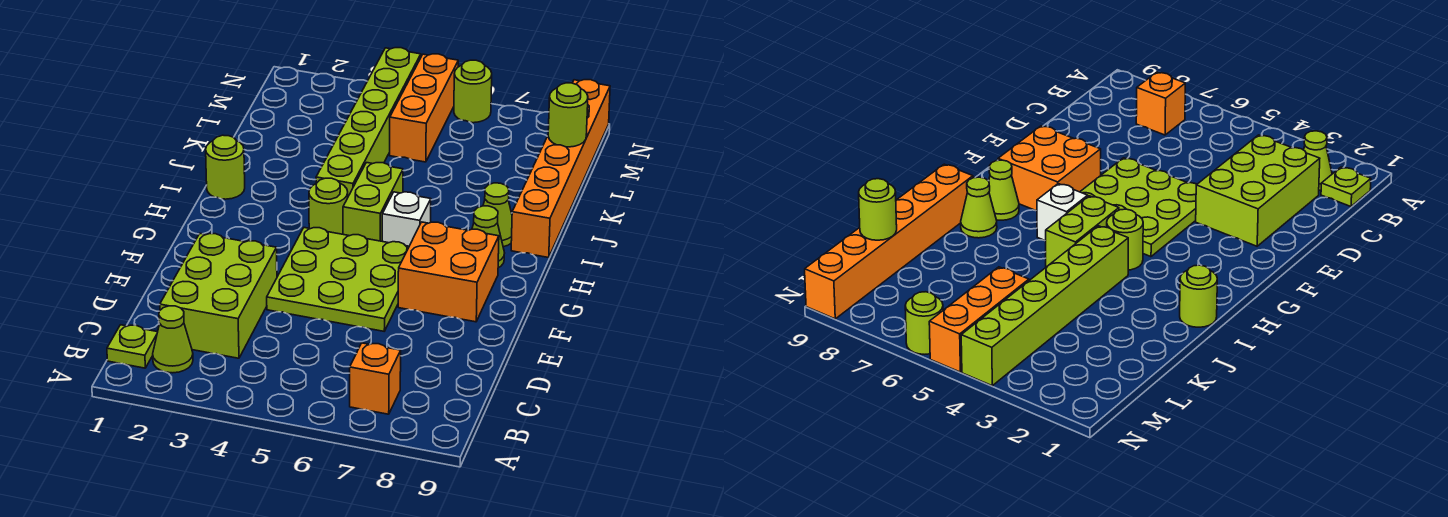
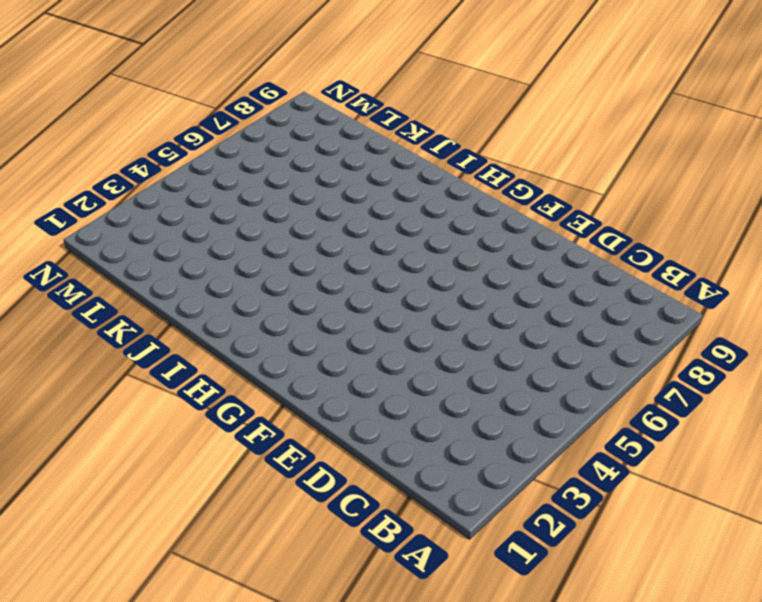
none -> lime plate B1 level 1
none -> lime cone B2 level 1
none -> orange brick B7 level 1

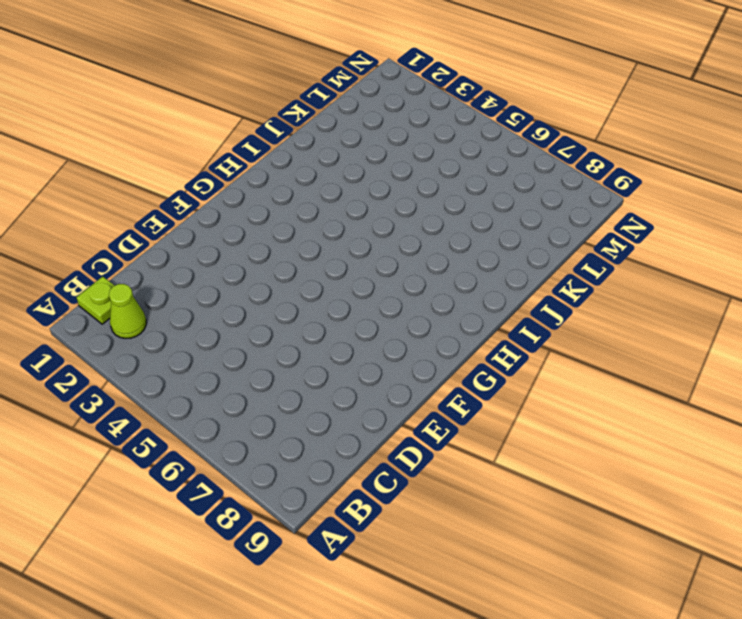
none -> orange brick B7 level 1
none -> lime brick C2:E3 level 1
none -> lime plate E4:G6 level 1

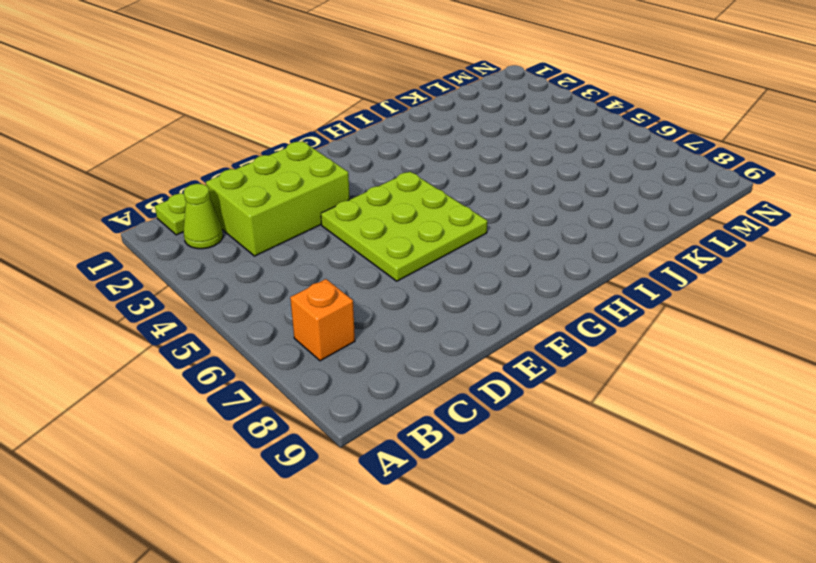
none -> orange brick F7:G8 level 1
none -> lime round brick H4 level 1
none -> lime brick H5:I5 level 1

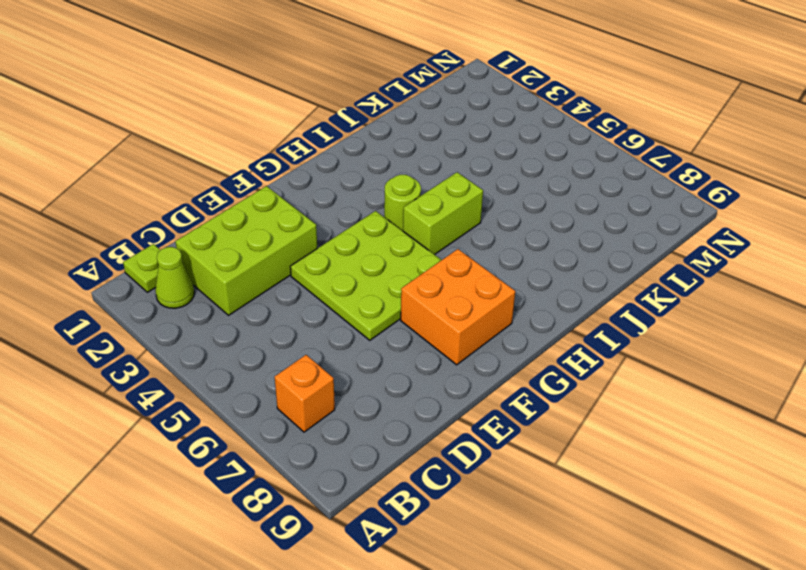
none -> white brick H6 level 1
none -> lime cone H8 level 1
none -> lime round brick I1 level 1

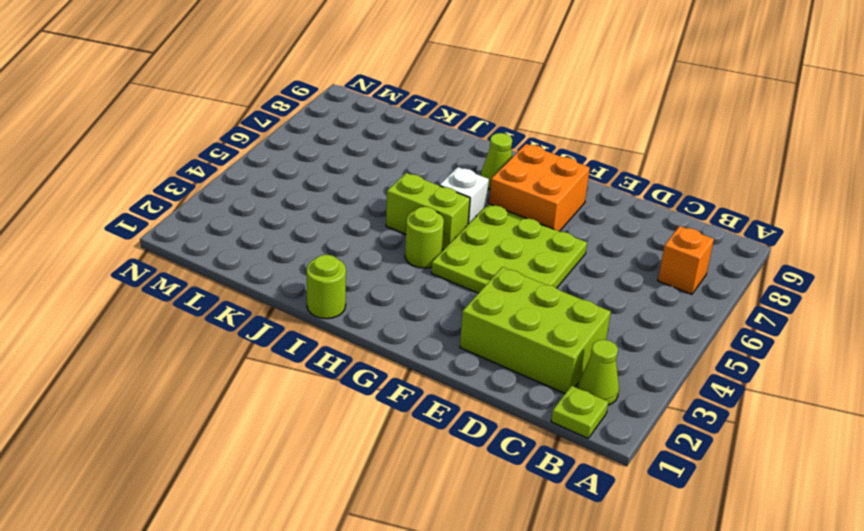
none -> lime brick I4:N4 level 1
none -> lime cone I8 level 1
none -> orange brick I9:N9 level 1

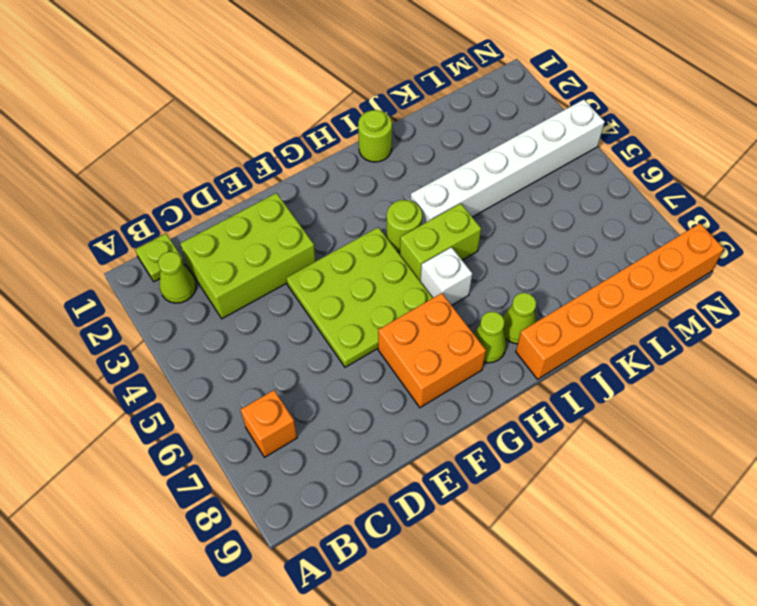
white brick I4:N4 level 1 -> lime brick I4:N4 level 1
none -> orange brick L5:N5 level 1
none -> lime round brick N6 level 1
none -> lime round brick L9 level 2

